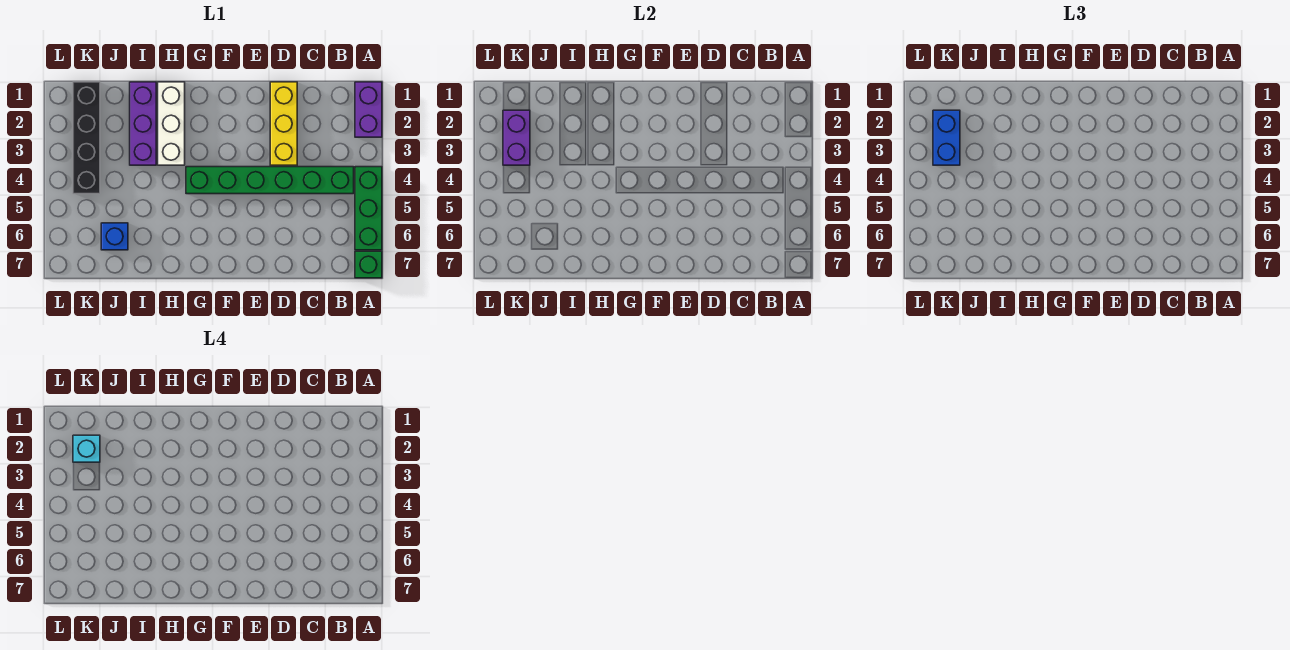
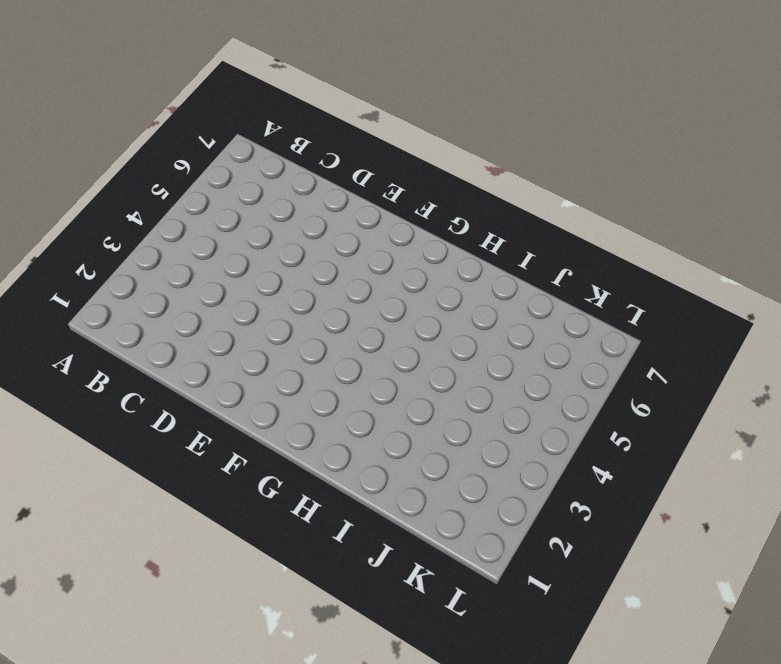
none -> purple brick A1:A2 level 1
none -> green brick A4:A6 level 1
none -> green brick A7 level 1

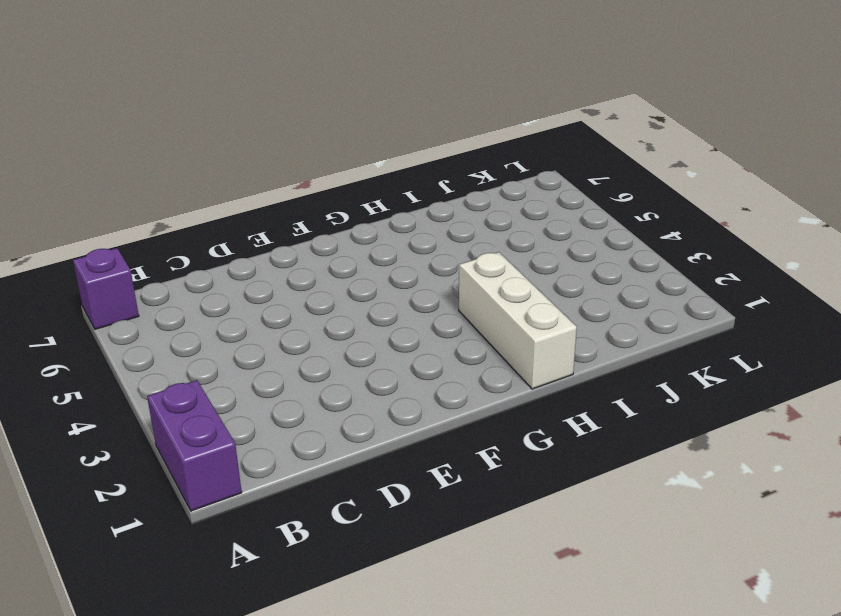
purple brick A7 level 1 -> green brick A7 level 1
none -> green brick A4:A6 level 1
none -> green brick B4:G4 level 1
none -> yellow brick D1:D3 level 1

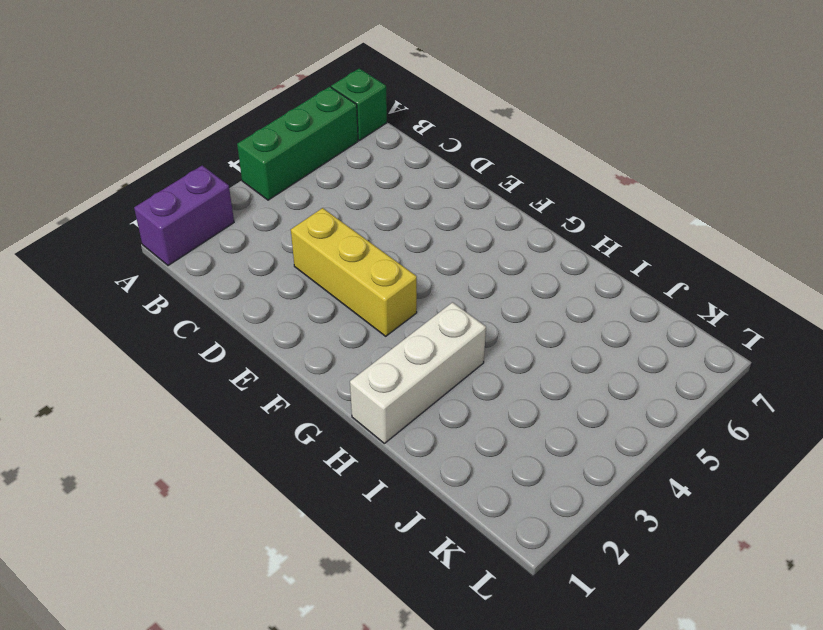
yellow brick D3:F3 level 1 -> yellow brick D1:D3 level 1
none -> green brick B4:G4 level 1
none -> purple brick I1:I3 level 1
none -> blue brick J6 level 1

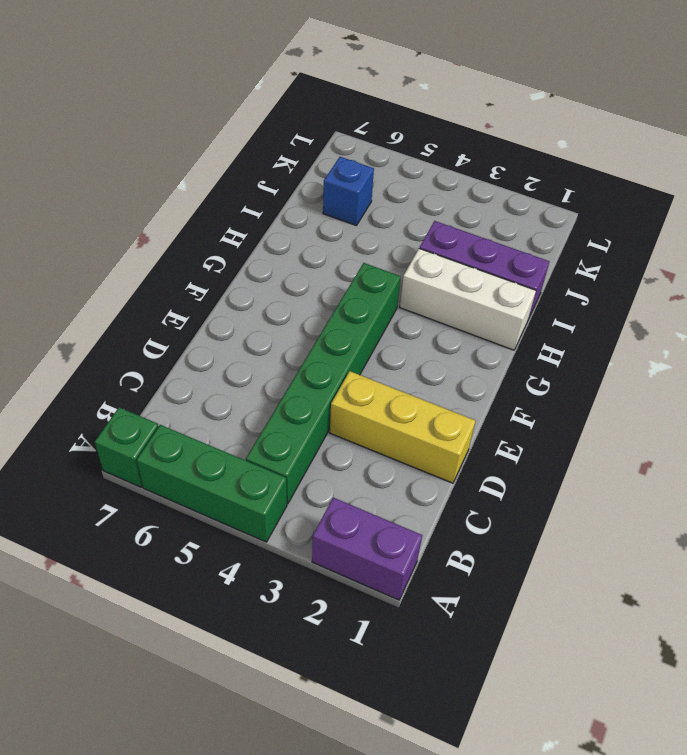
none -> black brick K1:K4 level 1
none -> purple brick K2:K3 level 2
none -> blue brick K2:K3 level 3

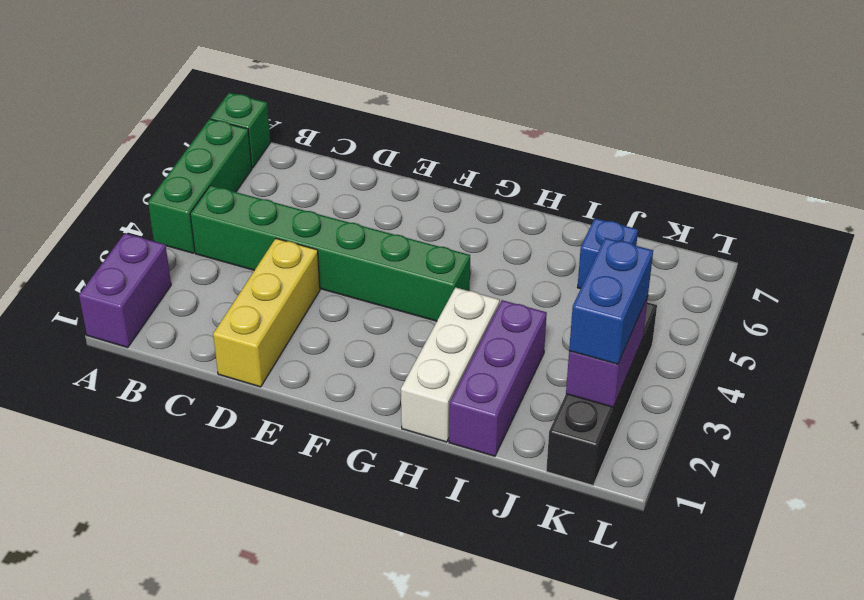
none -> cyan brick K2 level 4

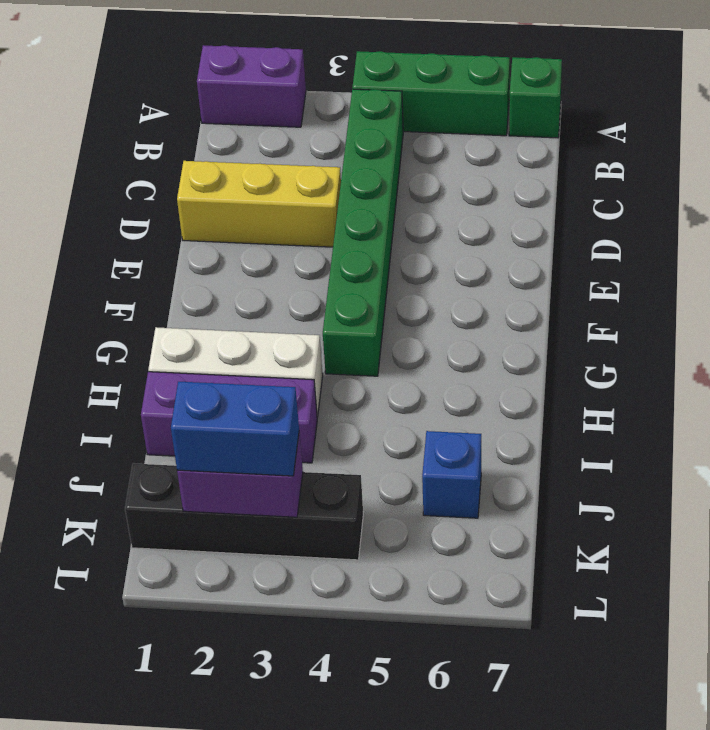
none -> cyan brick K2 level 4

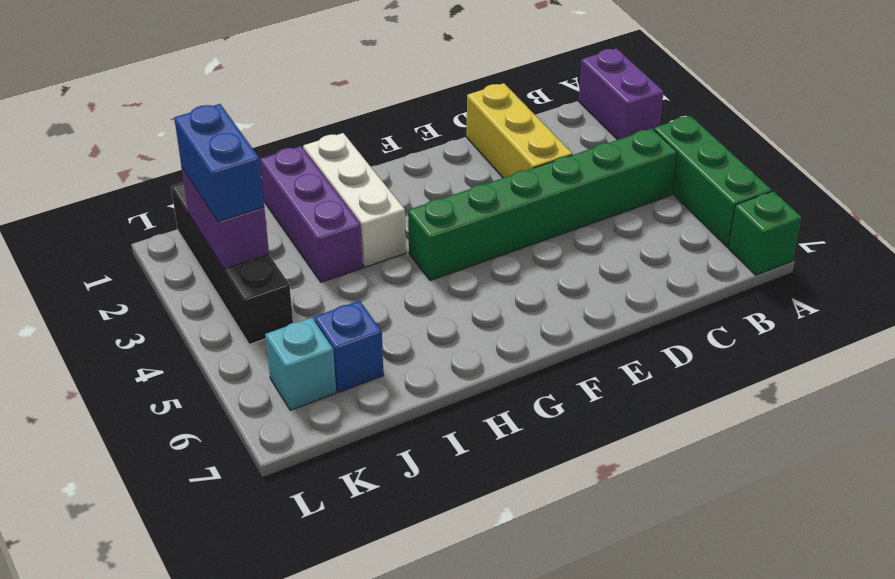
cyan brick K6 level 1 -> cyan brick K2 level 4

